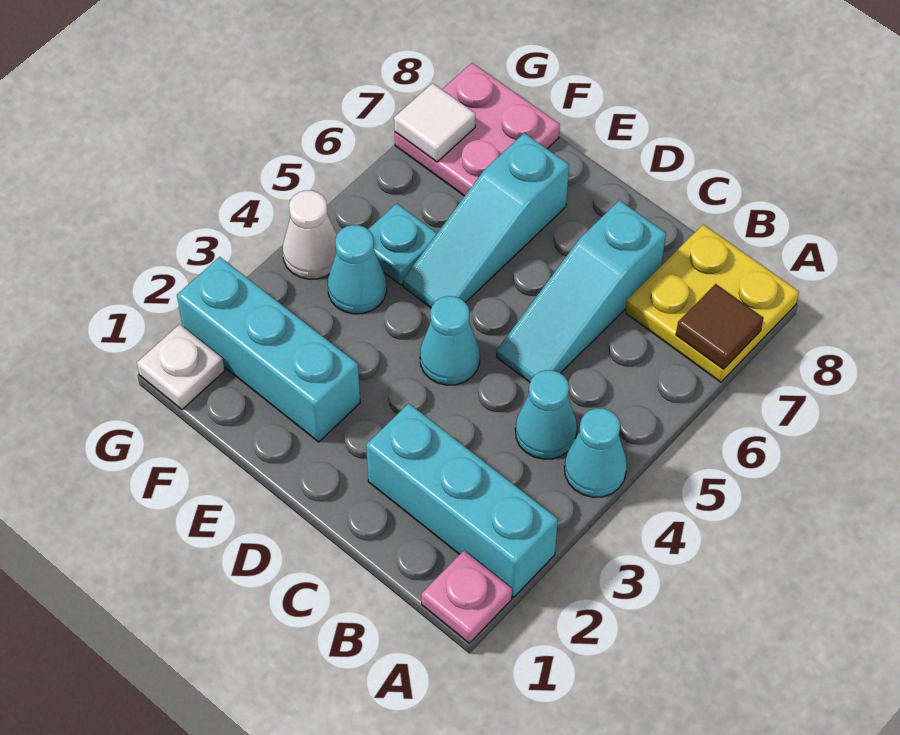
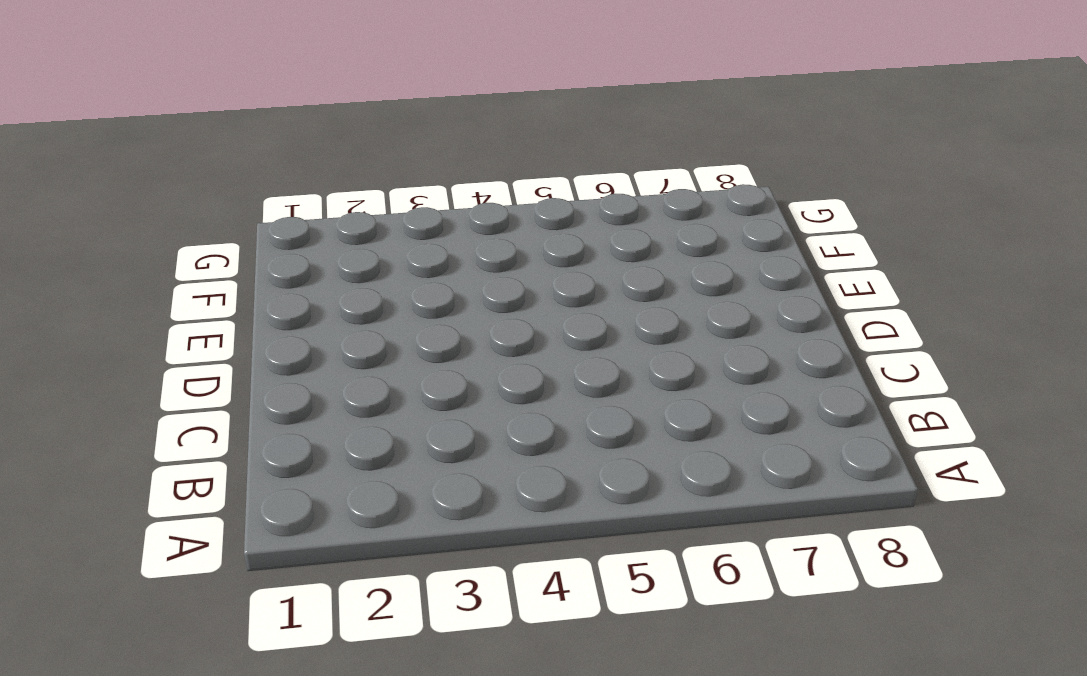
none -> pink plate A1 level 1
none -> cyan brick A2:C2 level 1
none -> cyan cone A4 level 1

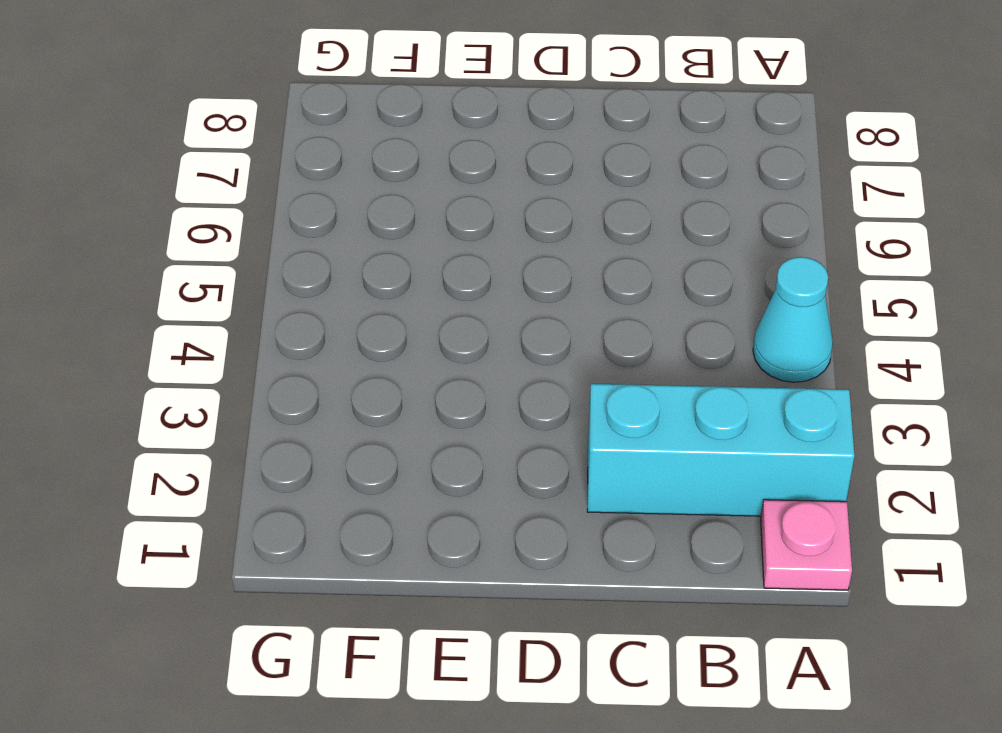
none -> yellow plate A7:B8 level 1
none -> cyan cone B4 level 1
none -> cyan slope C5:C7 level 1 top 7

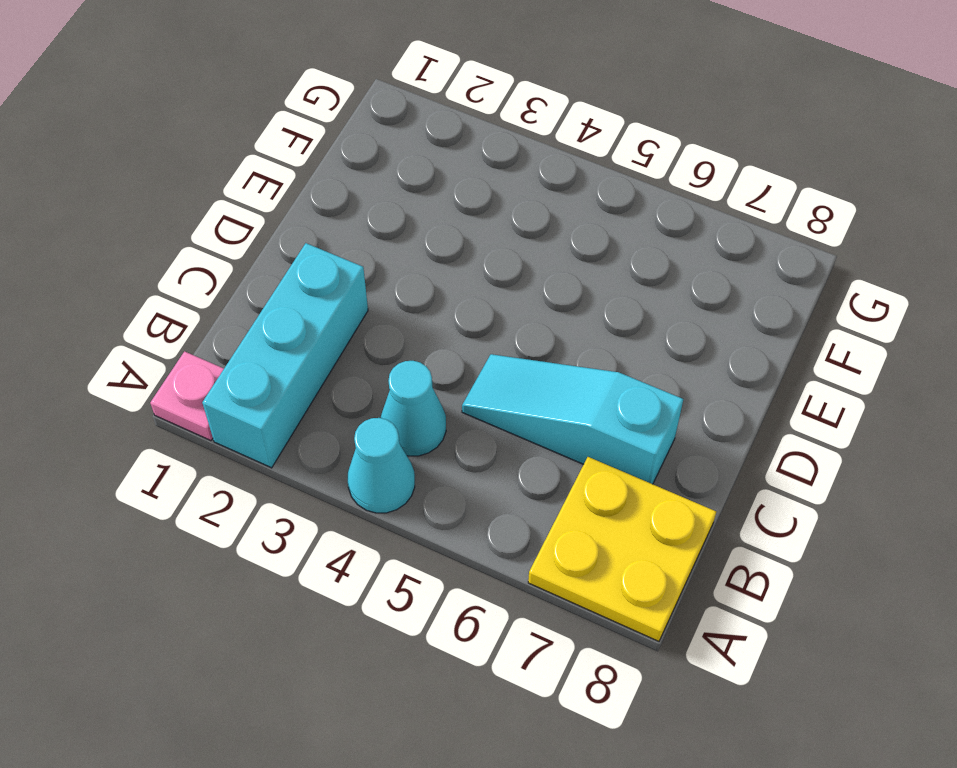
none -> cyan cone D4 level 1
none -> cyan brick E2:G2 level 1
none -> cyan slope E5:E7 level 1 top 7

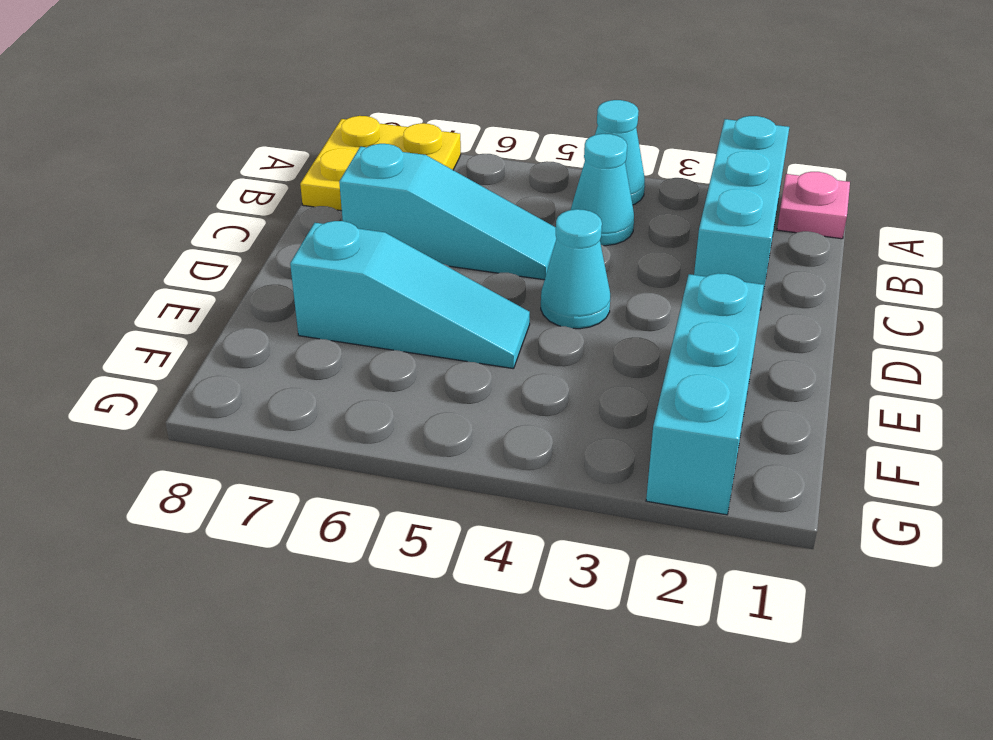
none -> cyan cone F4 level 1
none -> cyan plate F5 level 1
none -> pink plate F7:G8 level 1

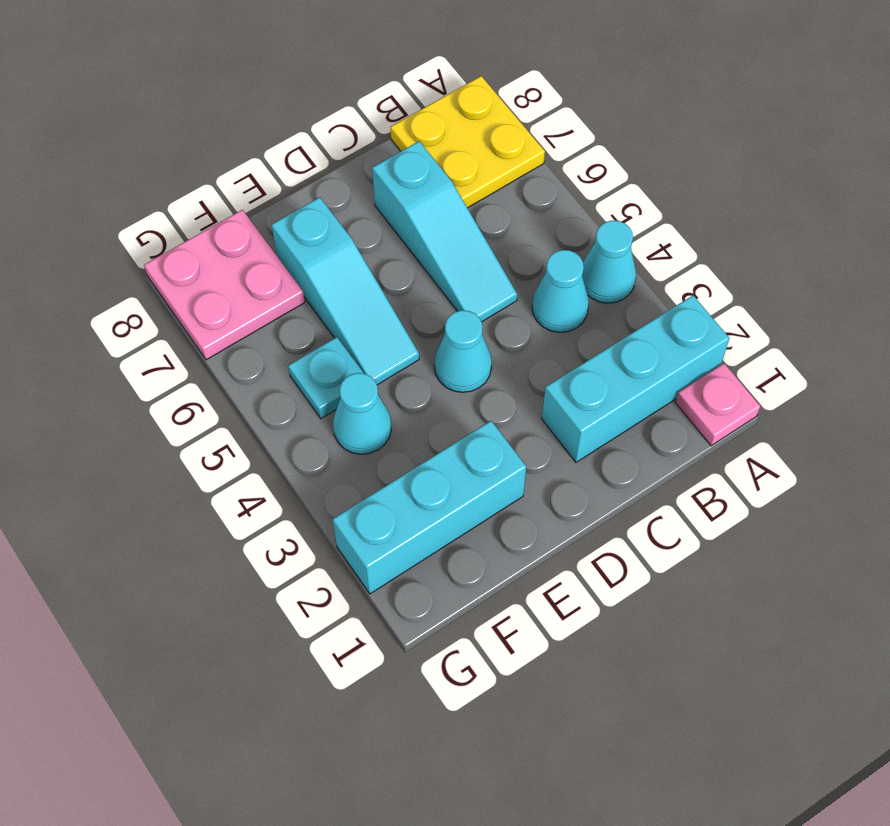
none -> white plate G1 level 1
none -> white cone G4 level 1
none -> brown tile A7 level 2

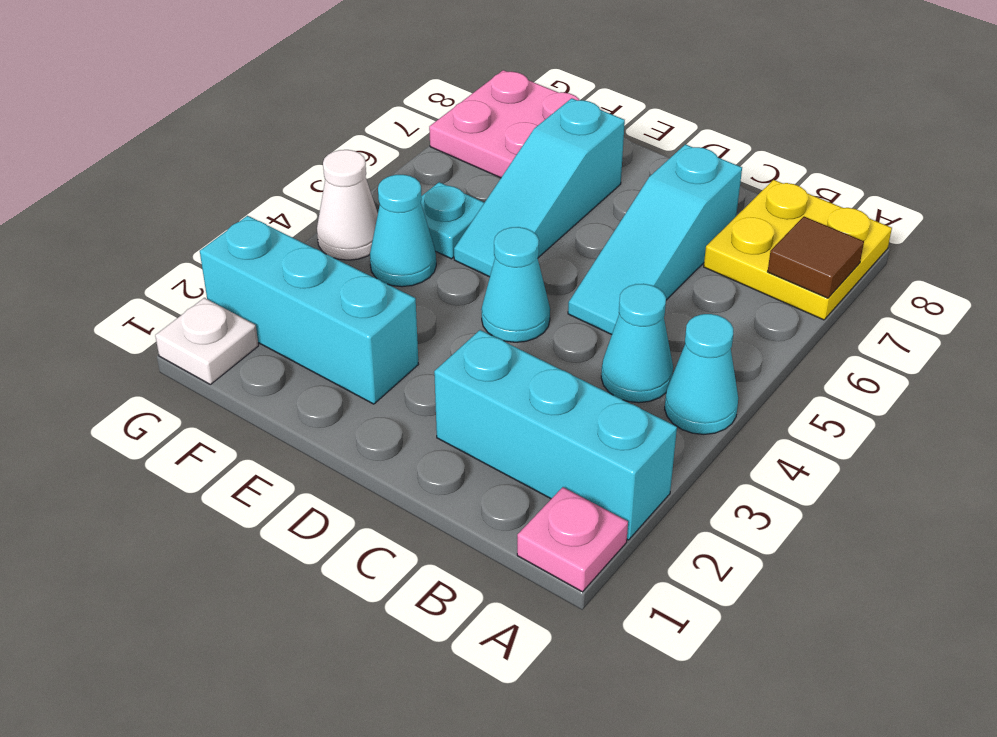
none -> white tile G7 level 2

